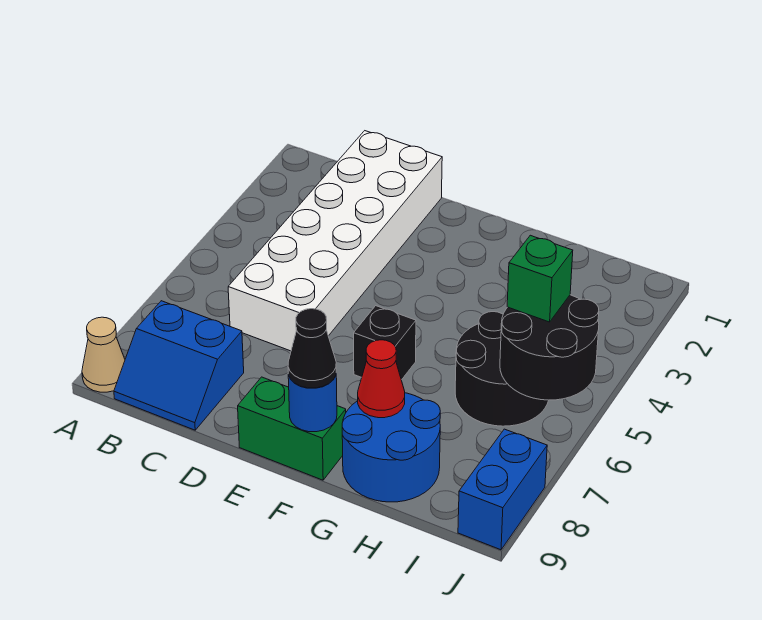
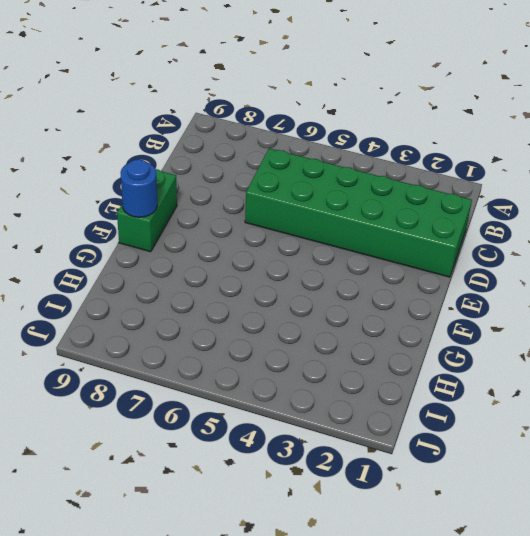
green brick C1:D6 level 1 -> white brick C1:D6 level 1
none -> tan cone A9 level 1
none -> blue slope B8:C9 level 1 top 8
none -> black brick F6 level 1

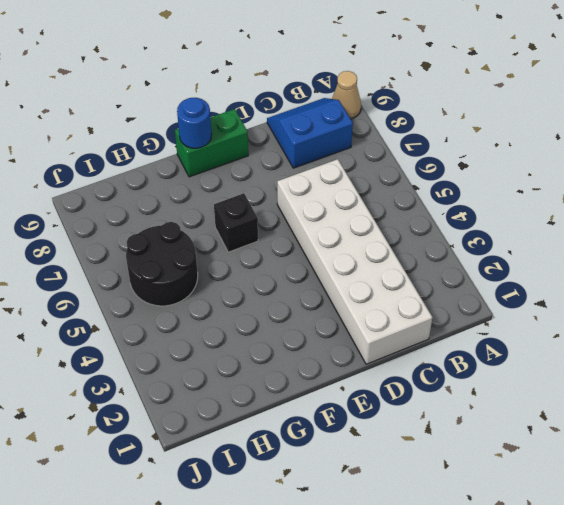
none -> blue round brick G8:H9 level 1
none -> blue brick J8:J9 level 1
none -> red cone G8 level 2

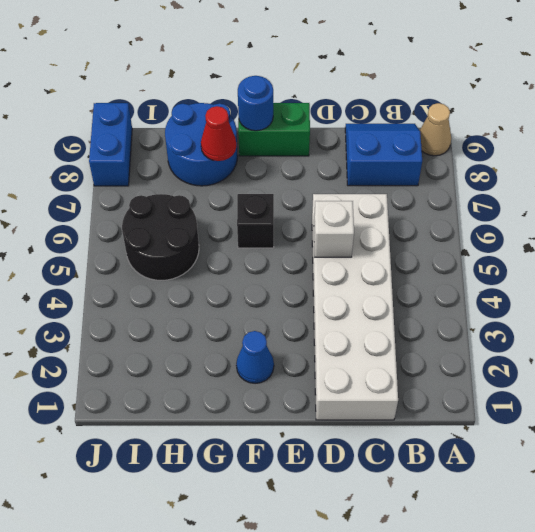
white brick D5 level 2 -> none
blue cone F2 level 1 -> none
none -> black round brick I5:J6 level 2
none -> black cone F9 level 3
none -> green brick I5 level 3

